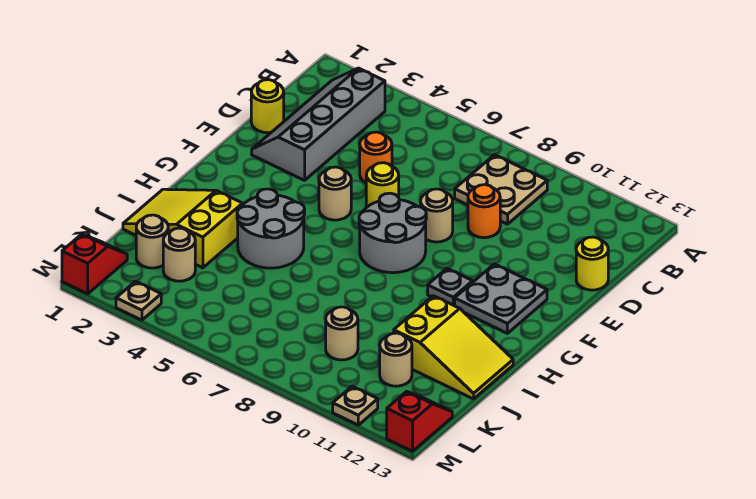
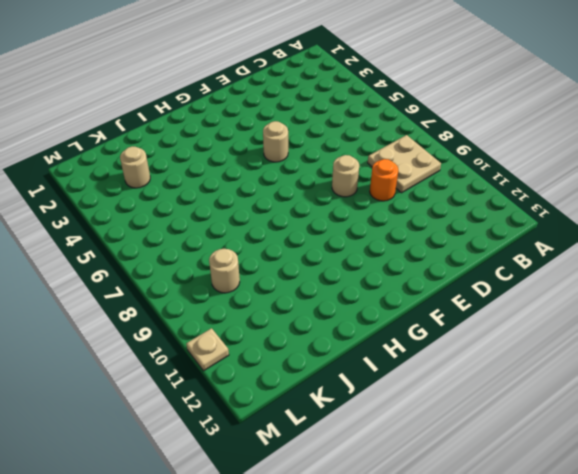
none -> grey slope B2:E3 level 1 top 3
none -> yellow round brick D1 level 1
none -> orange round brick D5 level 1

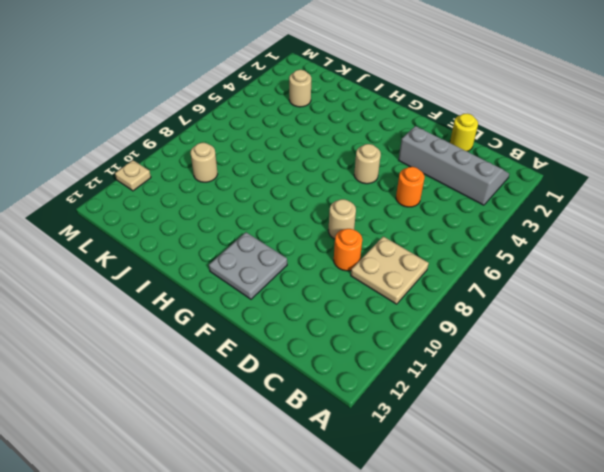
none -> yellow round brick D13 level 1
none -> yellow round brick E6 level 1
none -> grey round brick F7:G8 level 1

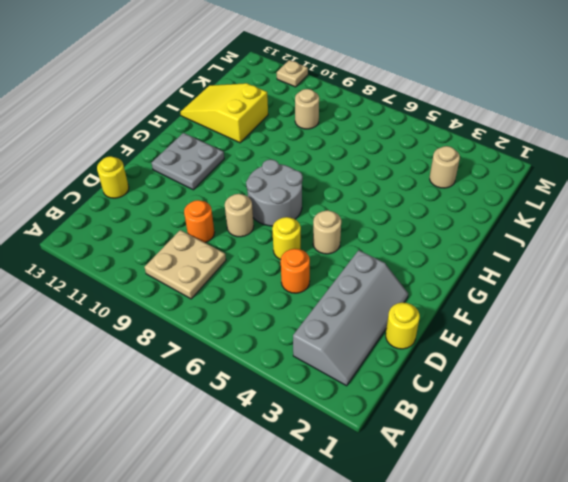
none -> grey plate G10 level 1
none -> grey round brick H4:I5 level 1
none -> yellow slope I1:J3 level 1 top 3

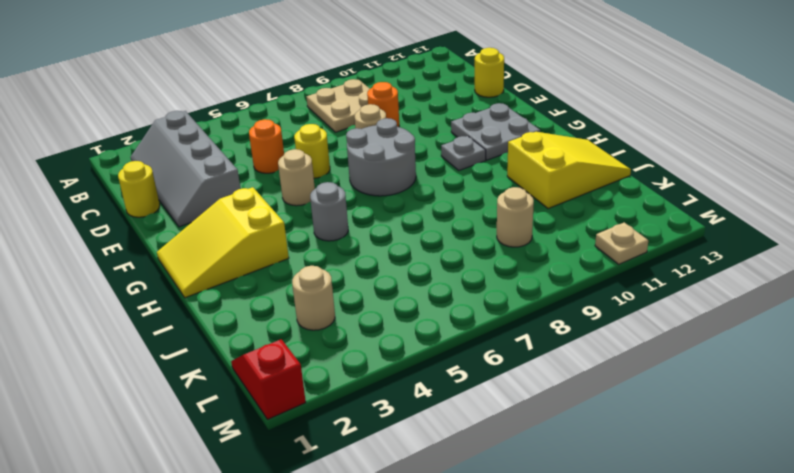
yellow slope G1:H3 level 1 top 3 -> yellow slope I1:J3 level 1 top 3
grey round brick H5 level 1 -> grey round brick H4:I5 level 1
none -> tan round brick K2 level 1
none -> tan round brick K11 level 1
none -> red slope L13:M13 level 1 top M

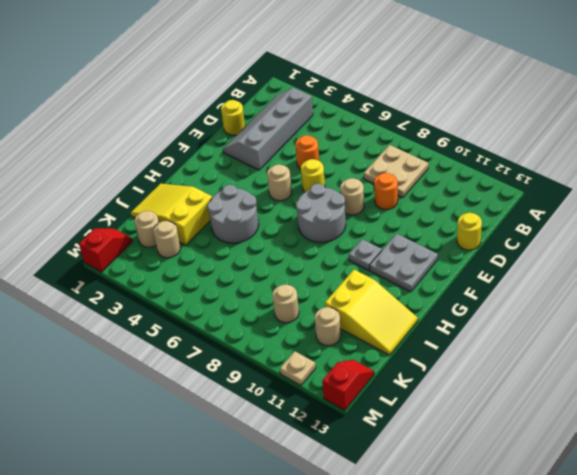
none -> tan plate M3 level 1

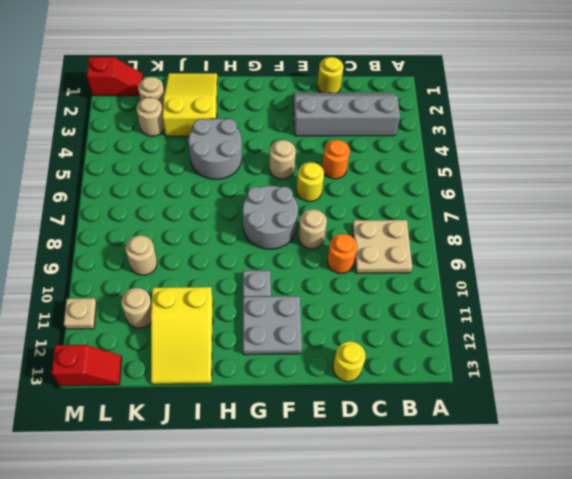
none -> tan plate M3 level 1

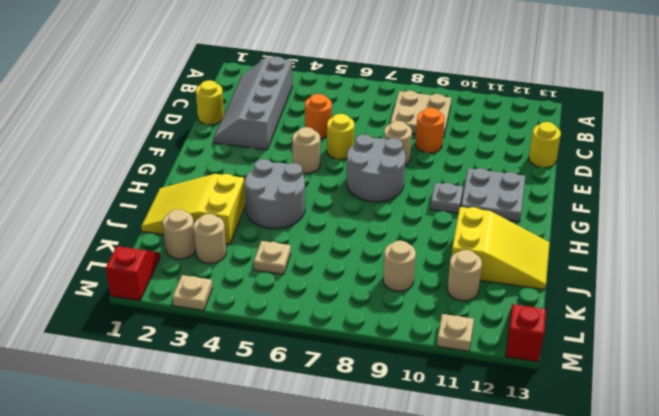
tan plate K5 level 1 -> none

